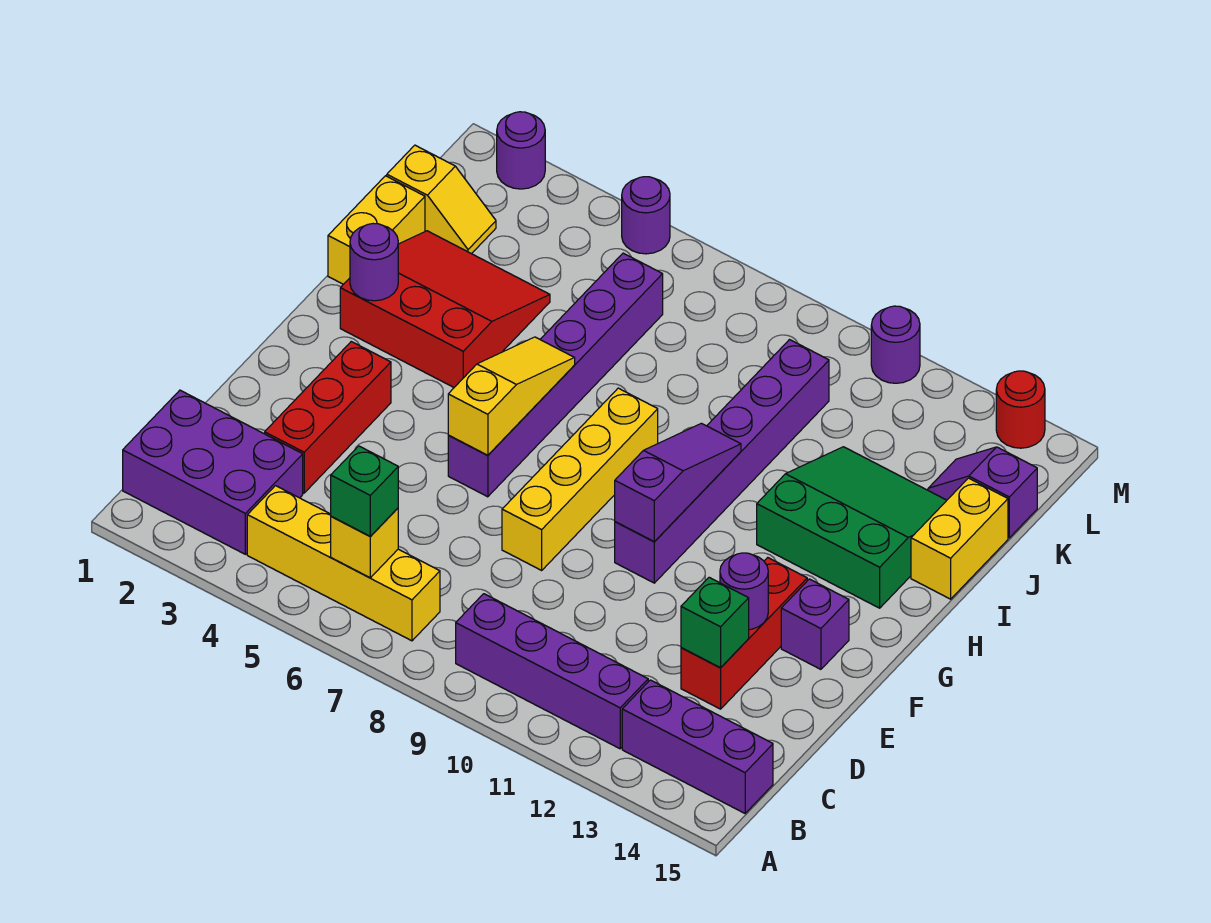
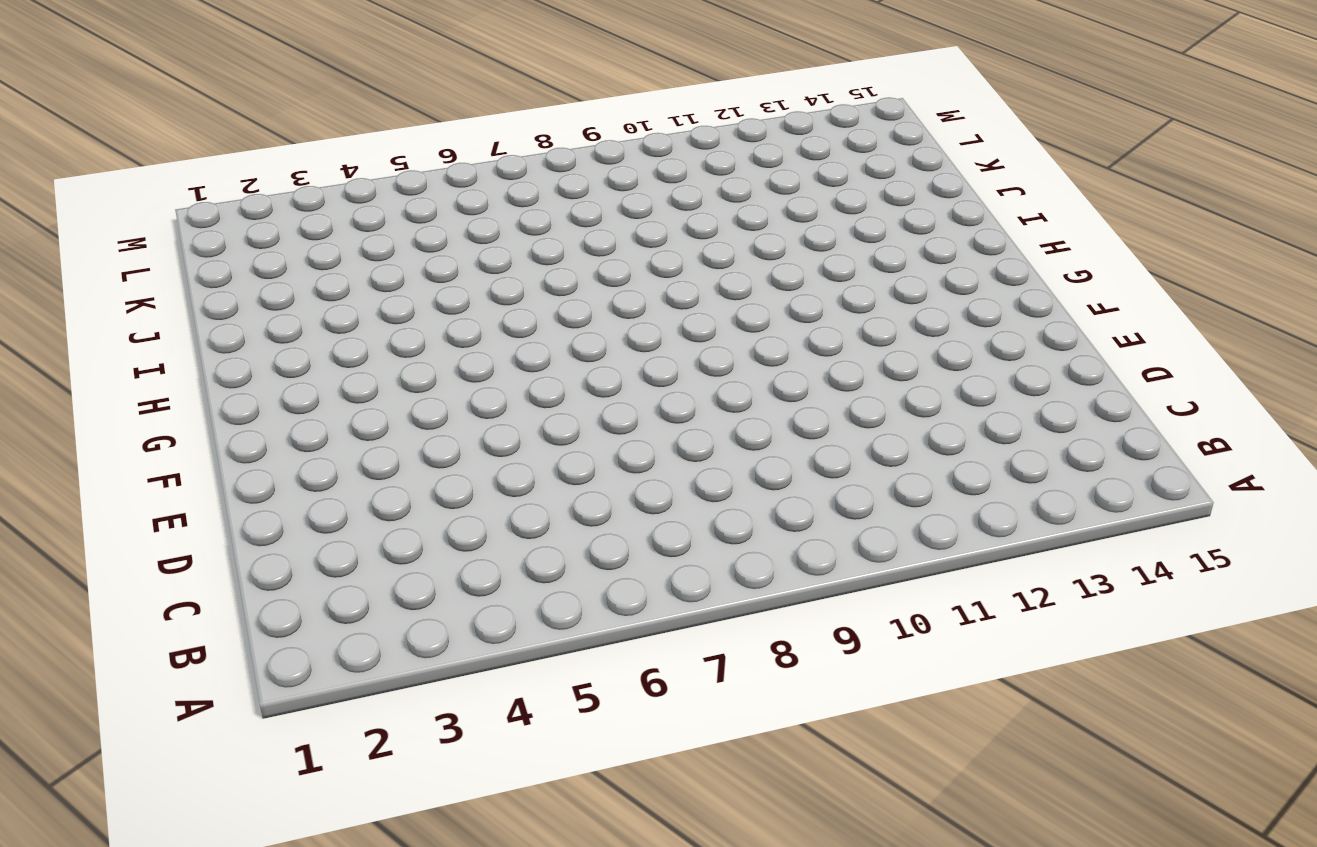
none -> purple brick B1:C3 level 1
none -> yellow brick B4:B7 level 1
none -> purple brick B9:B12 level 1

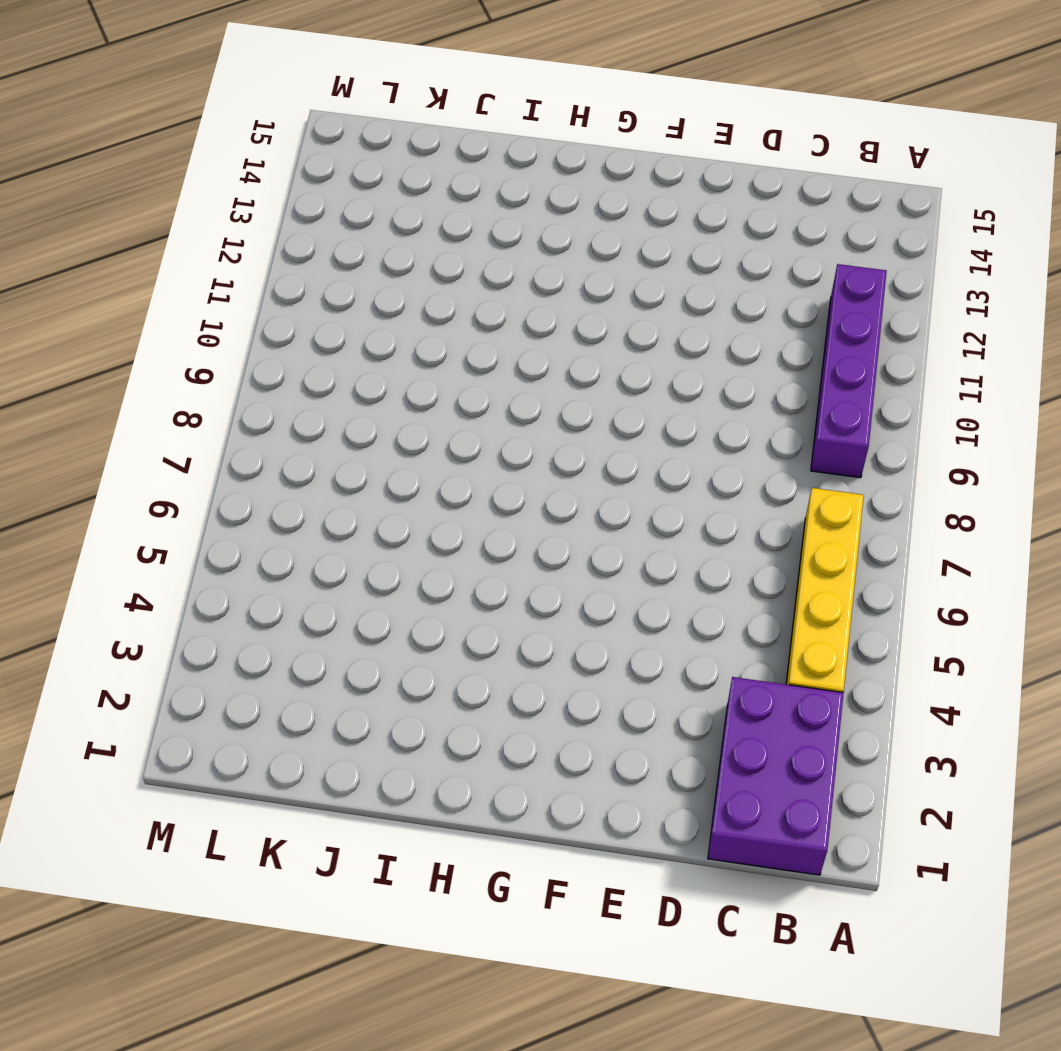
none -> purple brick B13:B15 level 1
none -> red brick D3:F3 level 1
none -> red brick D13:F13 level 1

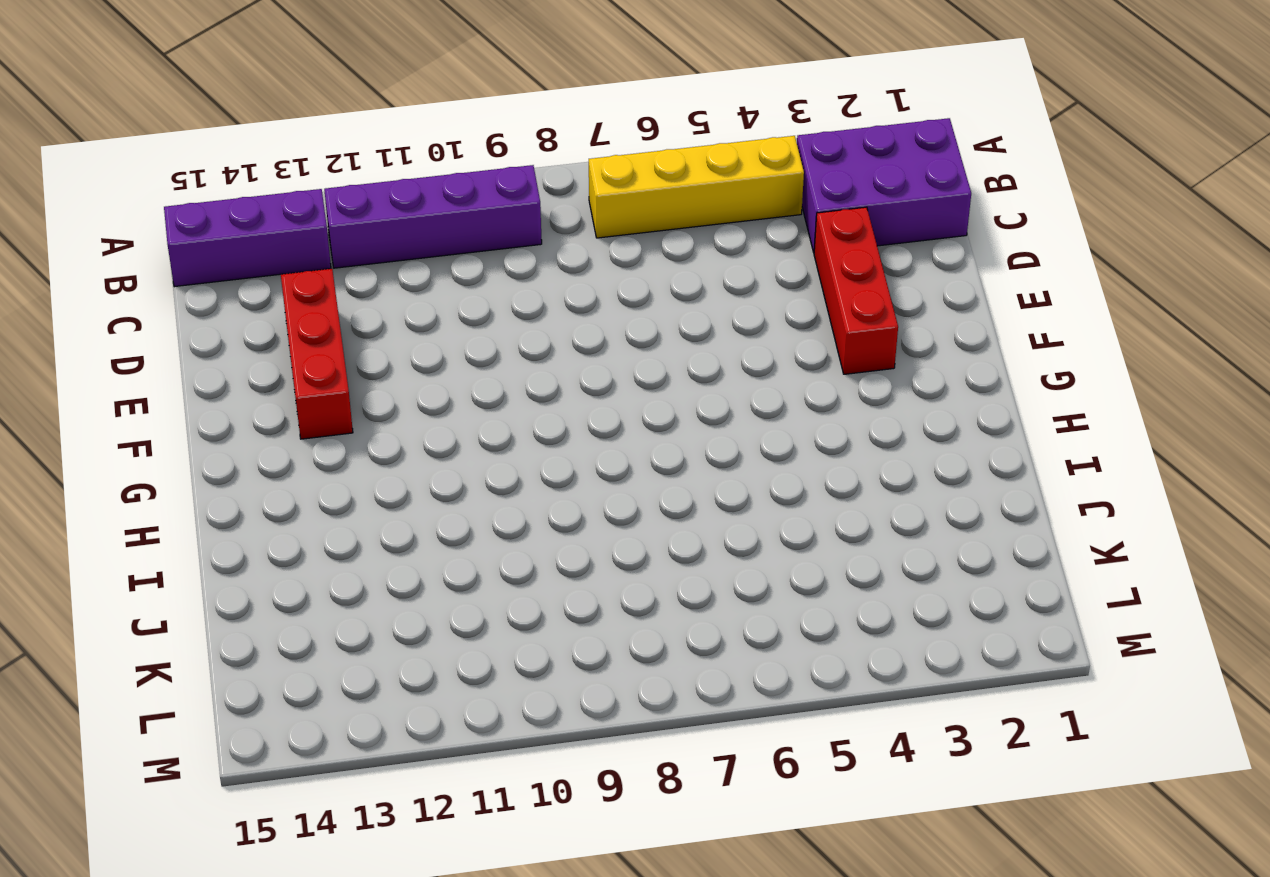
none -> yellow brick E8:H8 level 1
none -> purple brick F6:K6 level 1
none -> purple brick F10:K10 level 1

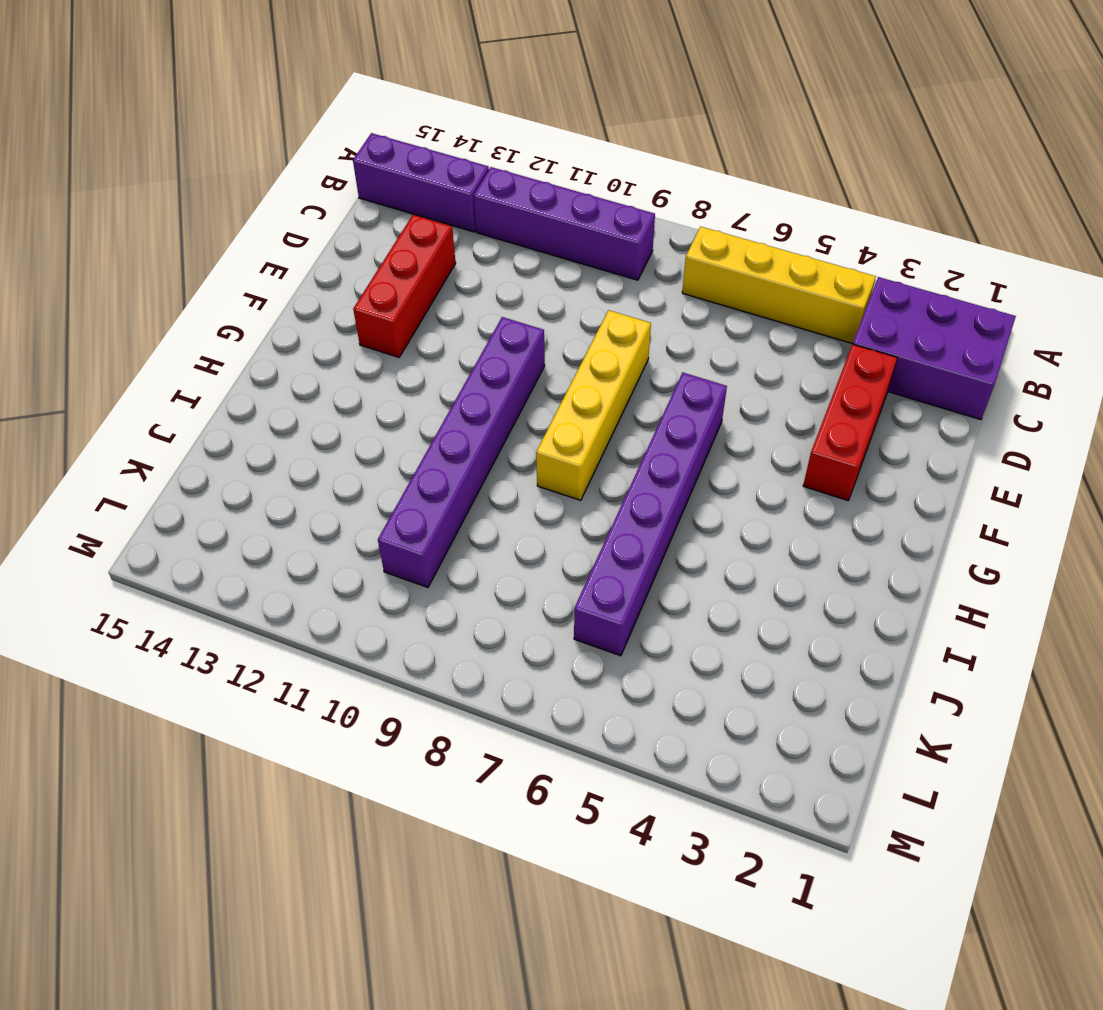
none -> purple brick F14 level 1
none -> red slope H2:J4 level 1 top H
none -> green slope H12:J14 level 1 top H

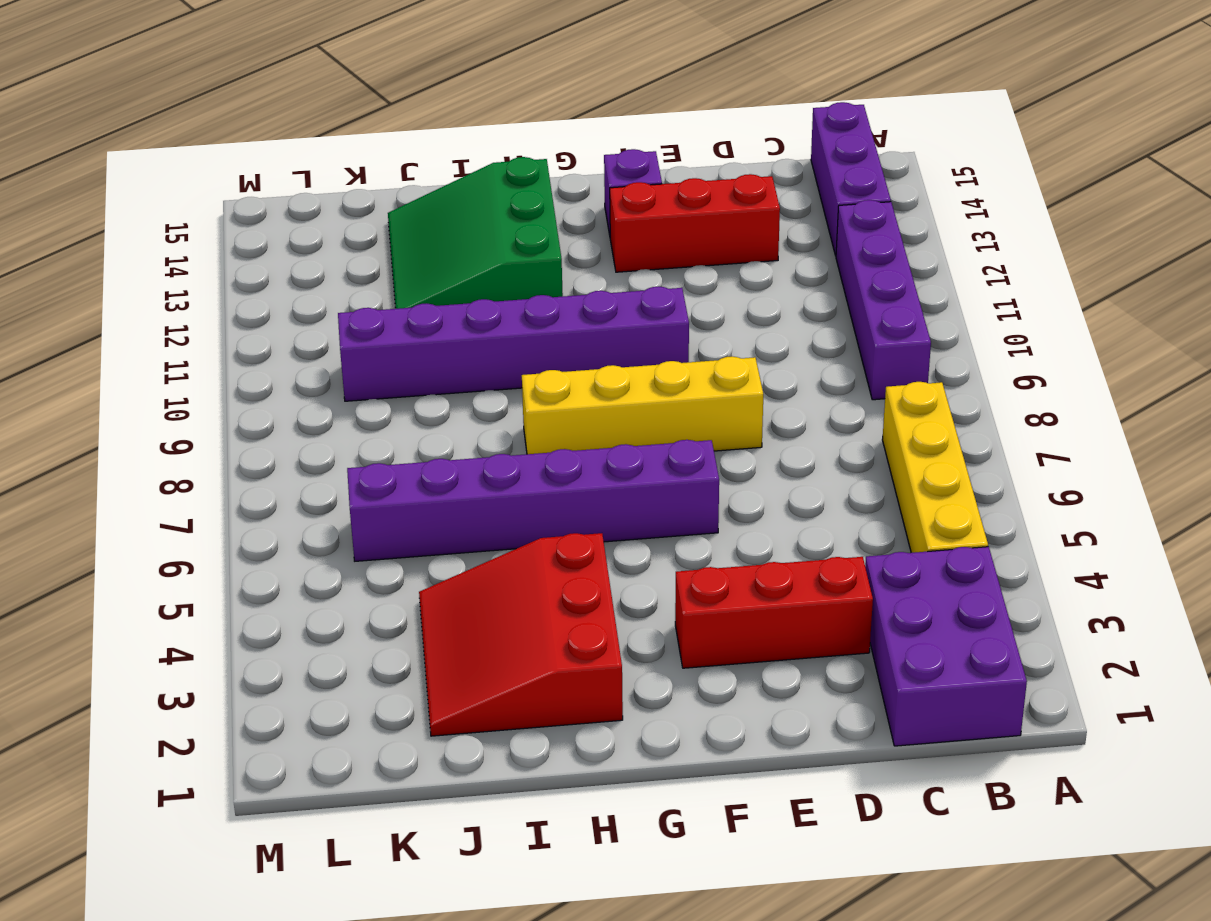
none -> yellow brick I1:J1 level 1
none -> yellow brick I15:J15 level 1
none -> yellow slope K1:K2 level 1 top 1

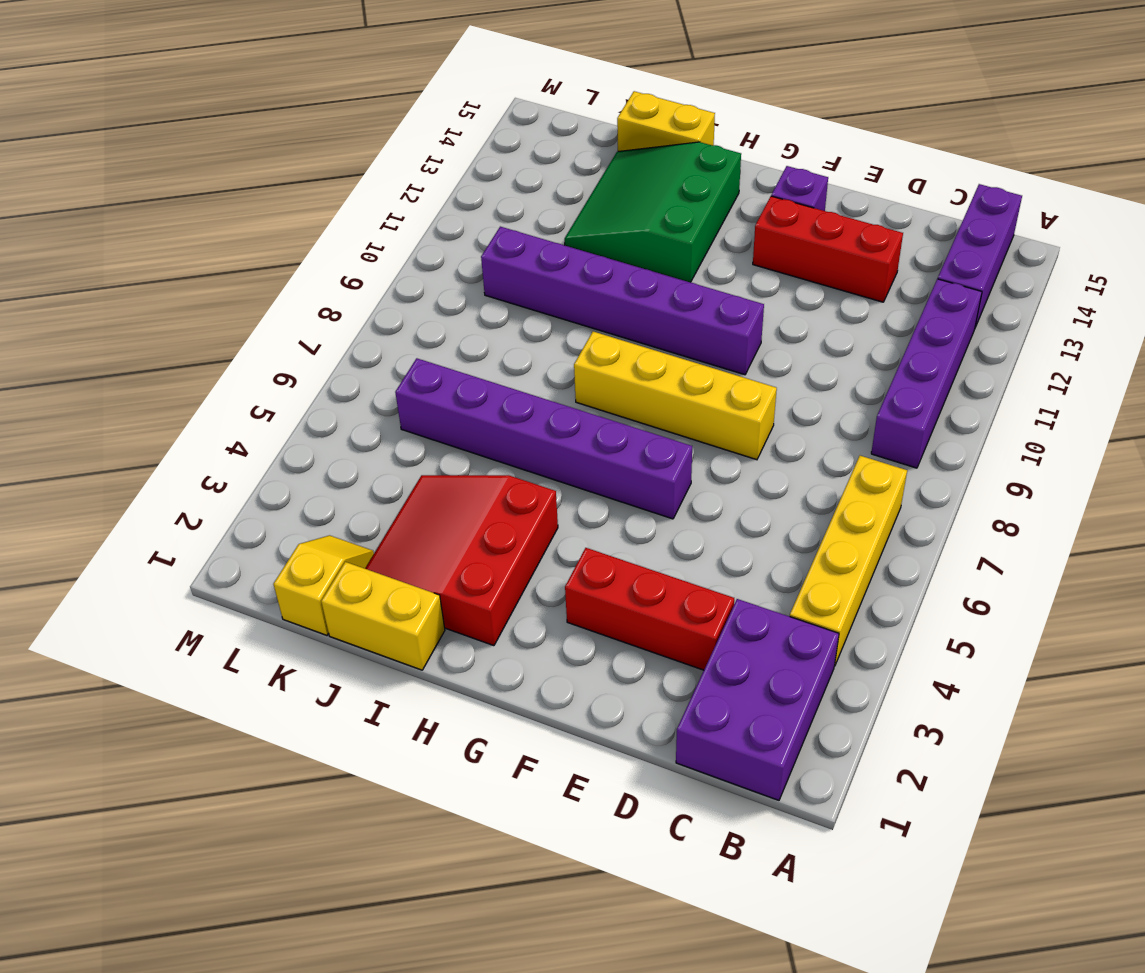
none -> purple slope K14:K15 level 1 top 15
none -> purple round brick M2 level 1
none -> purple round brick M5 level 1

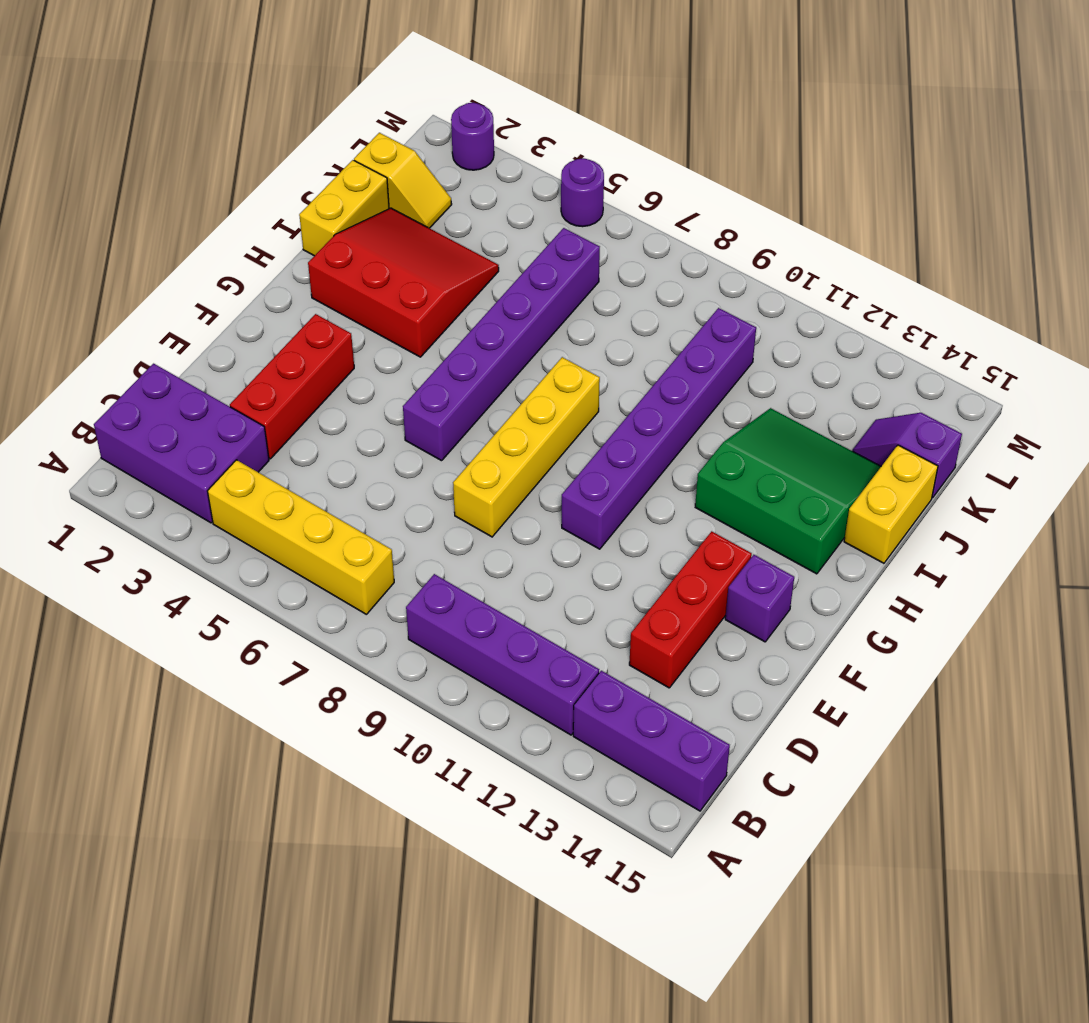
none -> purple round brick M11 level 1
none -> red round brick M14 level 1
none -> yellow brick B6 level 2

